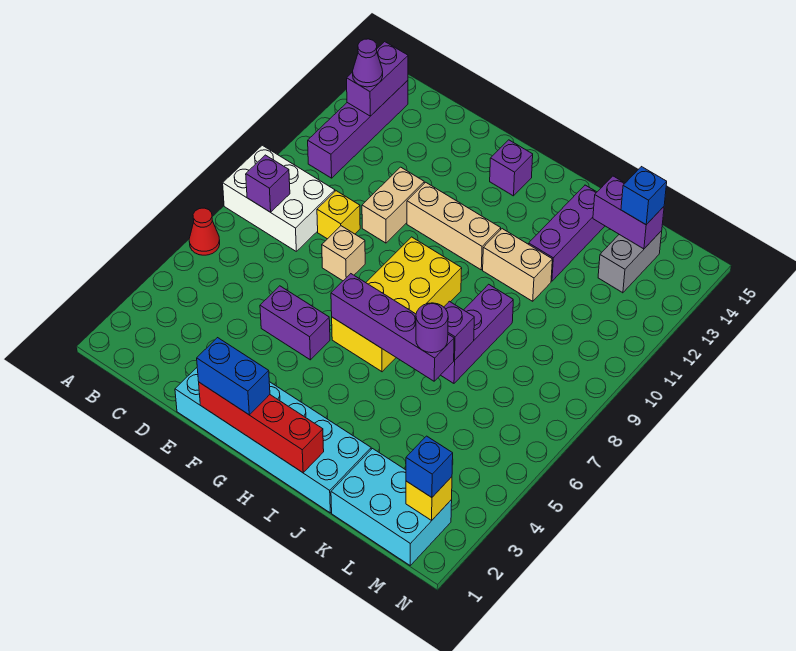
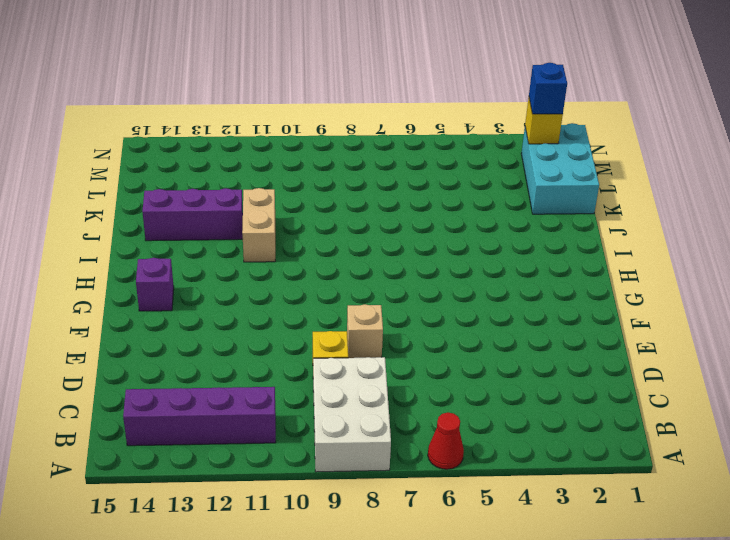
none -> cyan brick E1:J2 level 1
none -> purple brick E5:F5 level 1
none -> tan brick E10:E11 level 1

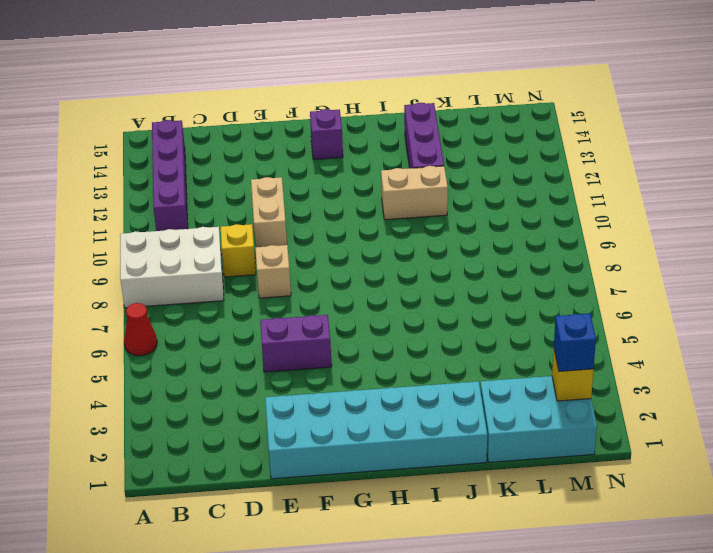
none -> tan brick F11:H11 level 1
none -> yellow brick G6:H9 level 1
none -> purple brick J7:J9 level 1

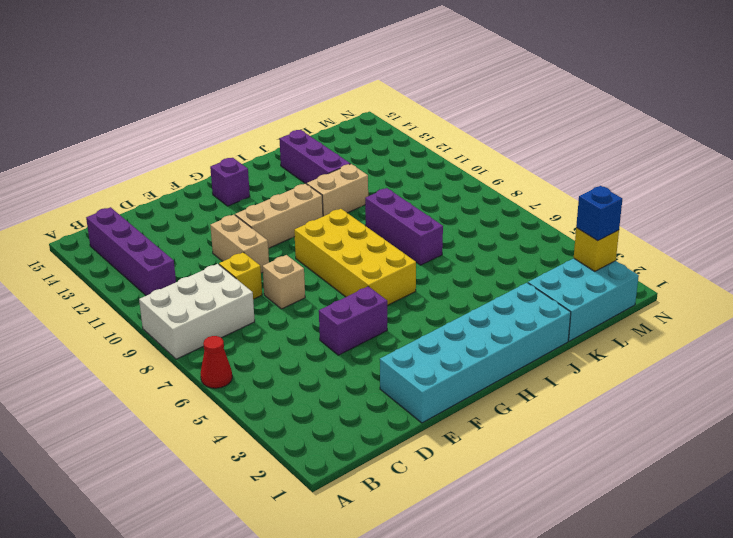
none -> grey brick L13:L14 level 1
none -> purple brick B8 level 2
none -> purple brick B13:B14 level 2

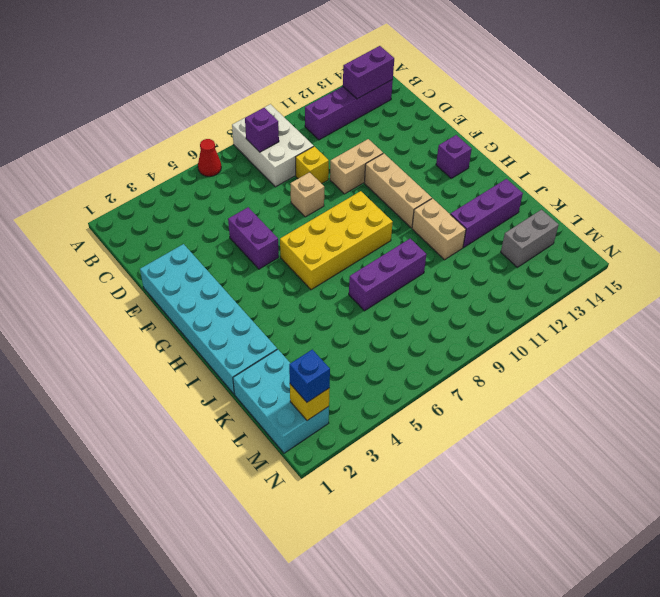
none -> red brick F1:I1 level 2
none -> purple brick G6:J6 level 2
none -> purple brick J7 level 2

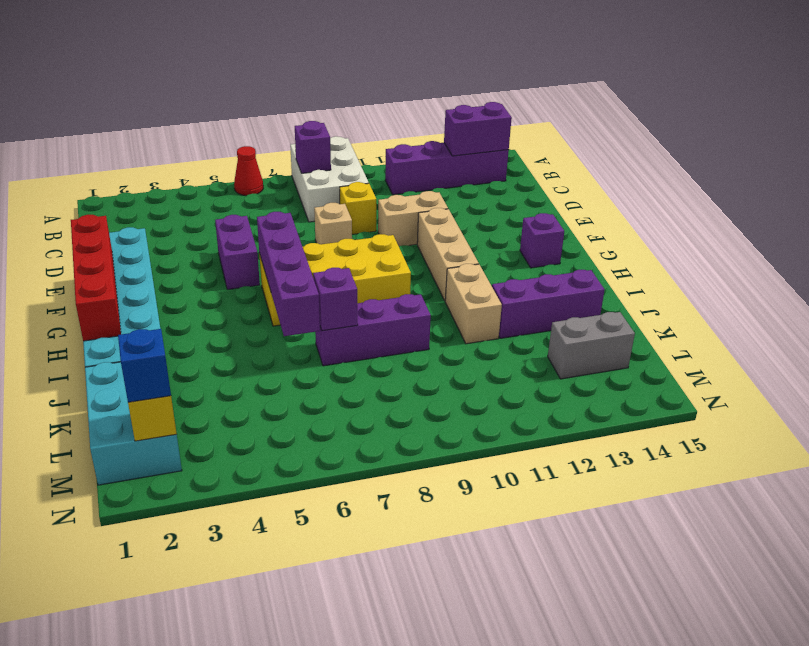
none -> purple brick K14:L14 level 2
none -> purple cone B13 level 3
none -> blue brick F1:G1 level 3

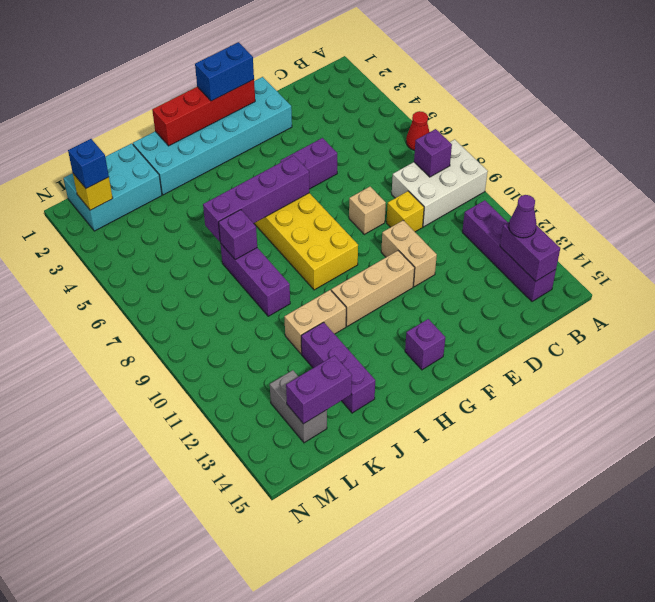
none -> purple round brick J6 level 3
none -> blue brick L14 level 3

